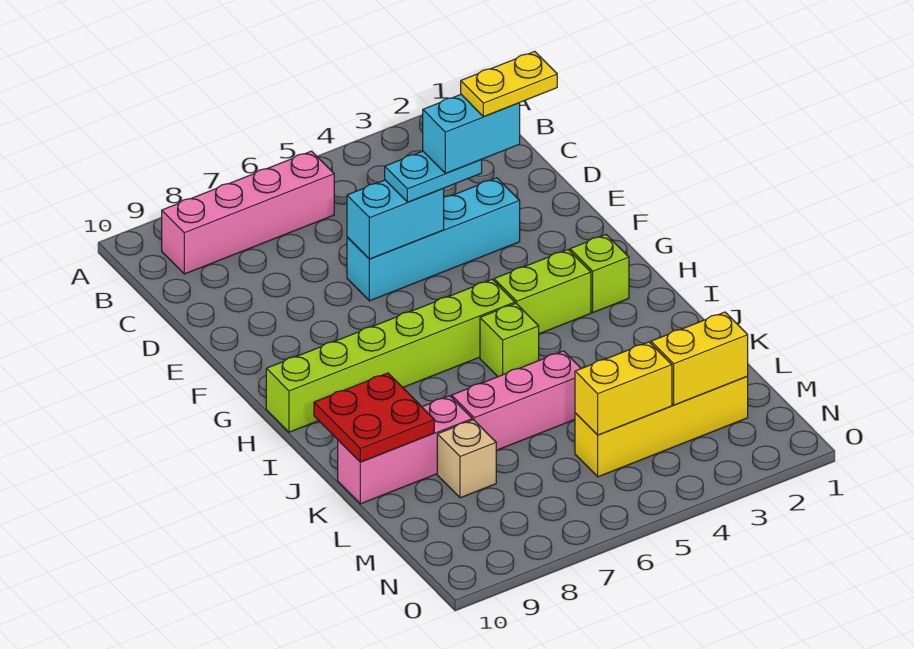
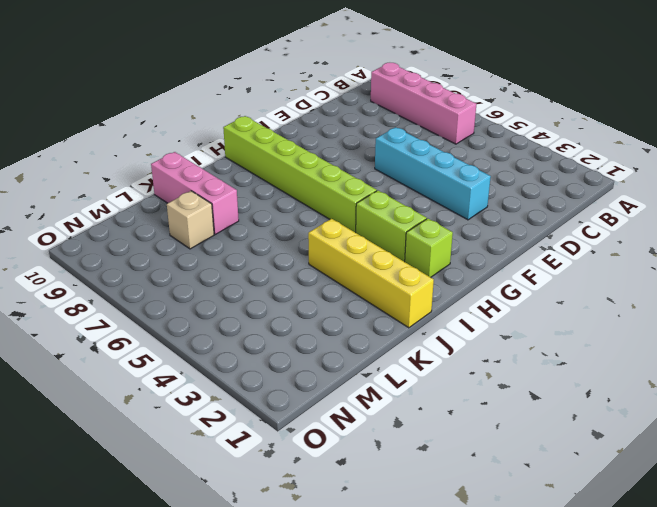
yellow brick J1:J4 level 1 -> yellow brick M2:M5 level 1
none -> lime brick I5 level 1
none -> pink brick K5:K7 level 1
none -> cyan brick E5:E6 level 2

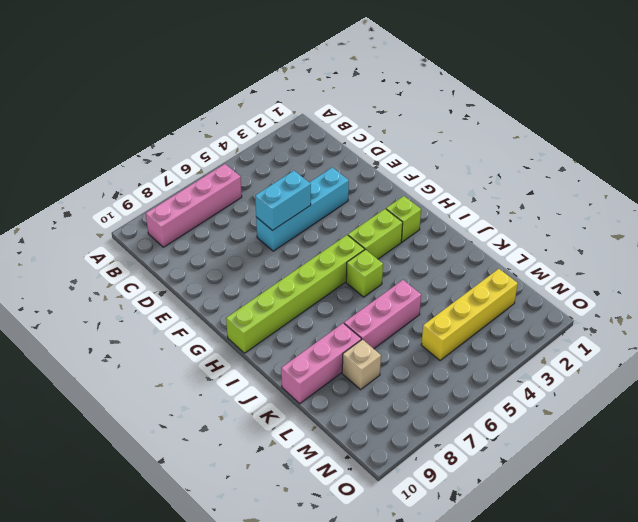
none -> red plate J9:K10 level 2
none -> yellow brick M2:M3 level 2
none -> yellow brick M4:M5 level 2

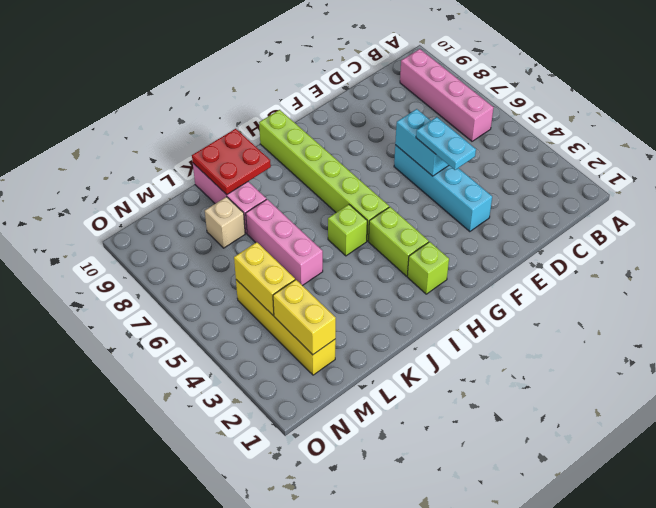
none -> cyan brick E3:E4 level 4
none -> yellow plate E2:E3 level 5

